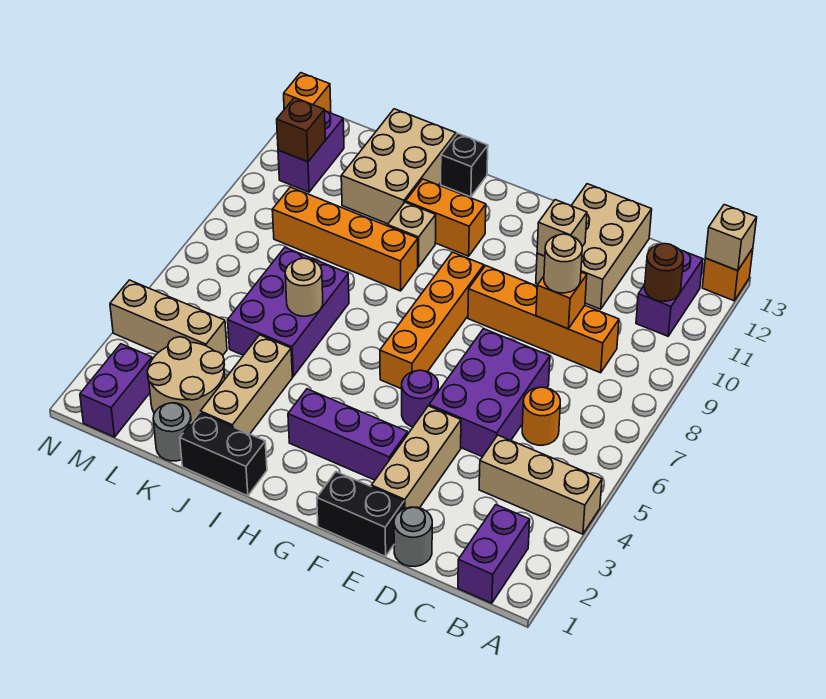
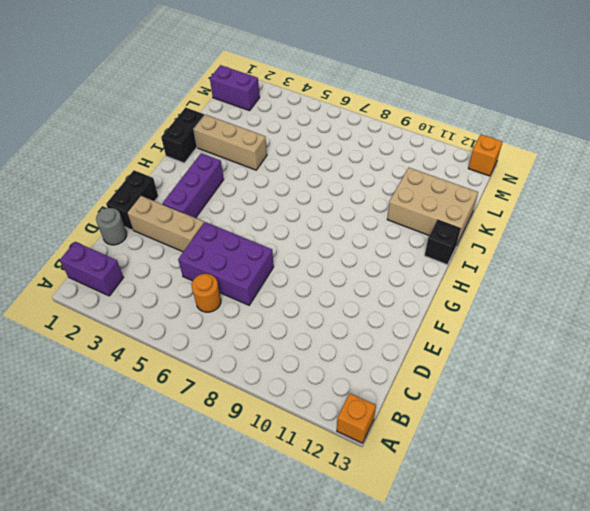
none -> tan brick A4:C4 level 1
none -> purple brick B11:B12 level 1
none -> orange brick C9:F9 level 1
none -> tan brick D11:E13 level 1

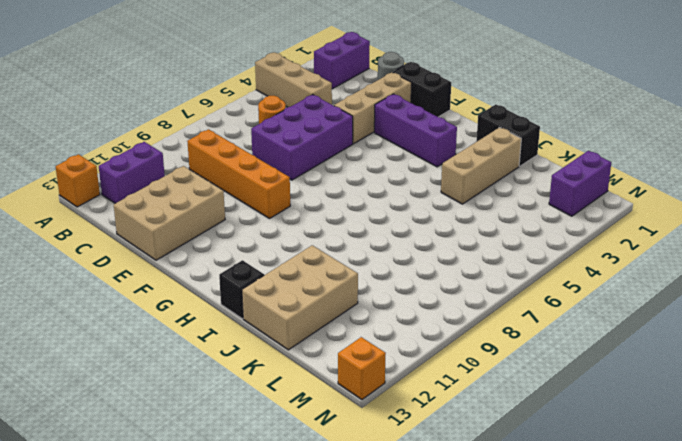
none -> purple round brick F5 level 1
none -> orange brick G6:G9 level 1
none -> orange brick H11:I11 level 1
none -> orange brick I9:L9 level 1

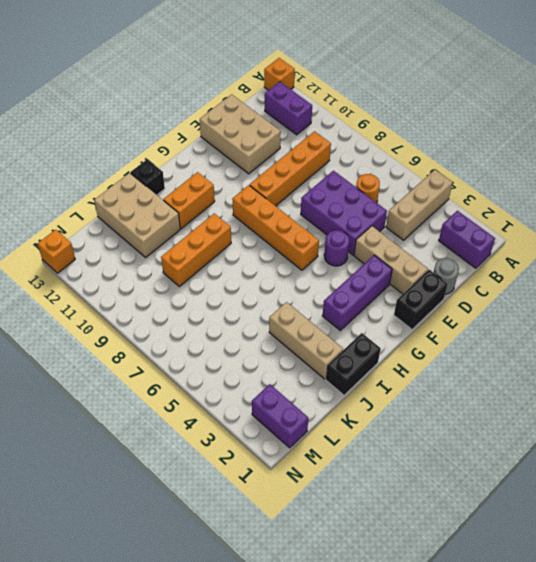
orange brick I9:K9 level 1 -> orange brick I9:L9 level 1
none -> tan brick I10 level 1
none -> purple brick J5:K7 level 1
none -> grey round brick K1 level 1
none -> tan round brick K2:L3 level 1

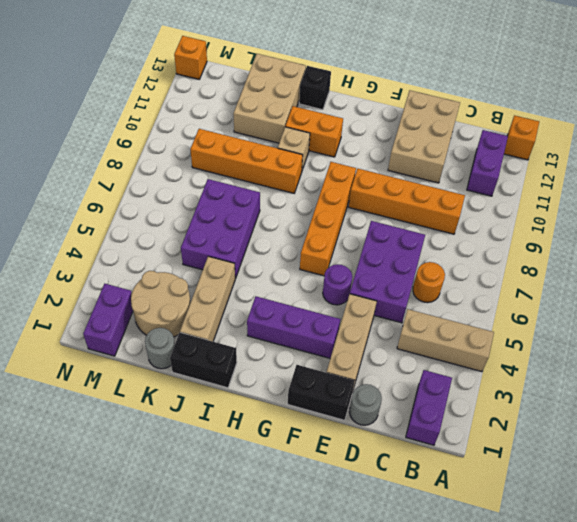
none -> tan brick L4:N4 level 1
none -> purple brick M11:M12 level 1
none -> tan brick A13 level 2
none -> brown round brick B11 level 2

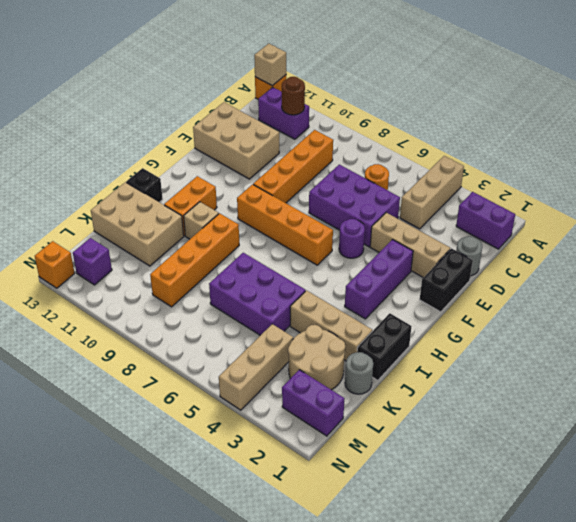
purple brick M12 level 1 -> purple brick M11:M12 level 1
none -> orange brick D9 level 2
none -> tan brick E11 level 2
none -> tan round brick J6 level 2
none -> brown brick M11 level 2

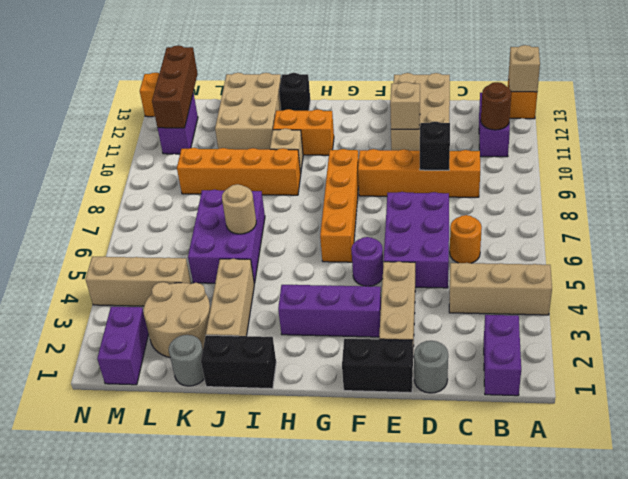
black brick D9 level 2 -> orange brick D9 level 2
brown brick M11:M13 level 2 -> brown brick M11 level 2
none -> tan round brick D9 level 3

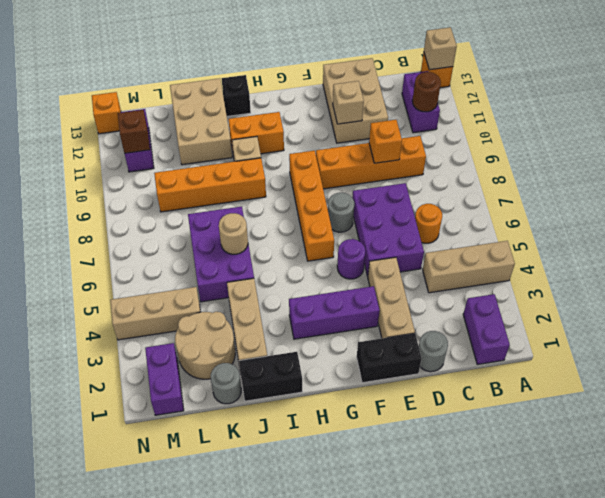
grey round brick F7 level 1 -> none
none -> tan round brick D9 level 3

